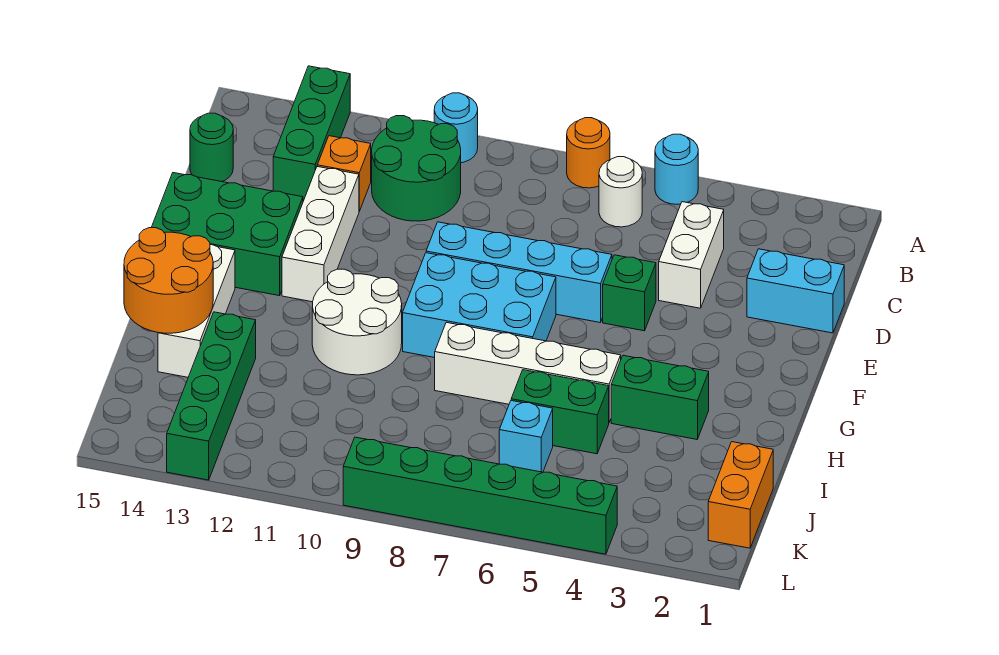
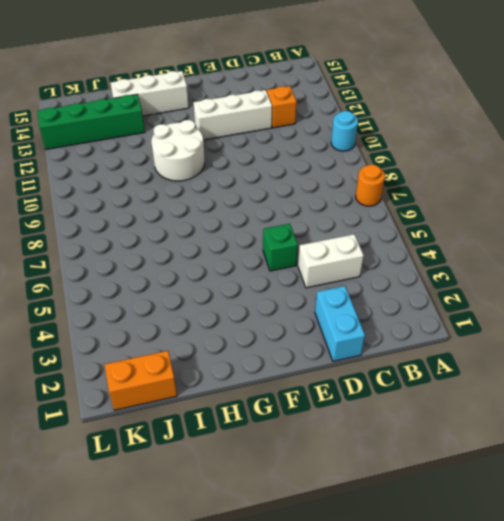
none -> cyan round brick A5 level 1
none -> green brick A13:C13 level 1
none -> white round brick B6 level 1

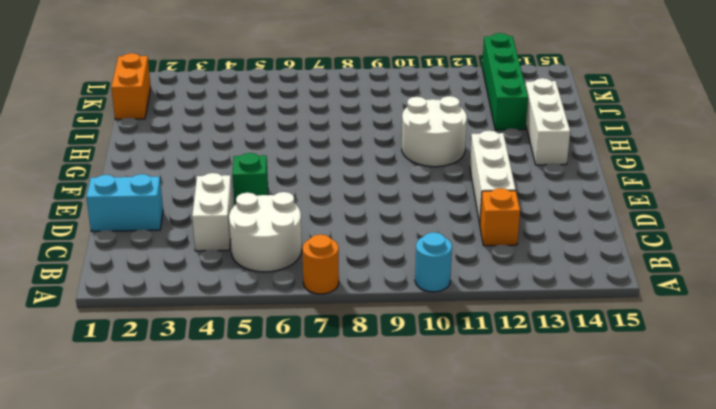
white round brick B5:C6 level 1 -> white round brick B6 level 1
none -> cyan round brick A5 level 1
none -> green brick A13:C13 level 1
none -> green round brick B10:C11 level 1

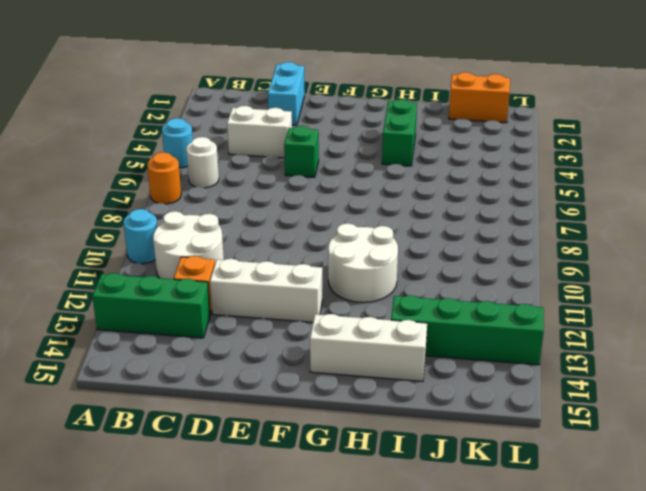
white round brick B10:C11 level 1 -> green round brick B10:C11 level 1
none -> green round brick C15 level 1
none -> cyan brick E6:E9 level 1
none -> green brick E13:F15 level 1

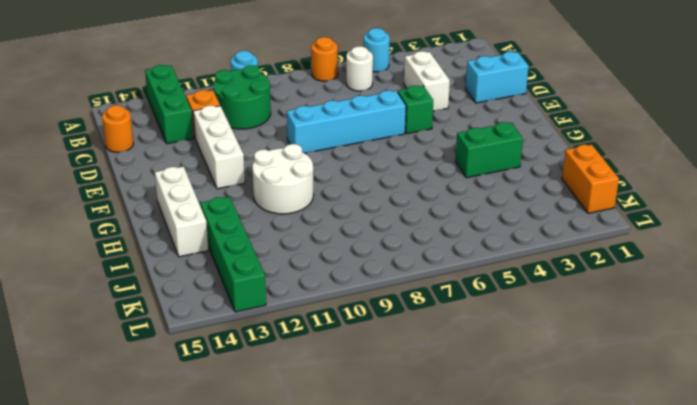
orange round brick C15 level 1 -> green round brick C15 level 1
none -> green brick E13:F15 level 1
none -> cyan brick F7:G9 level 1
none -> white brick H5:H8 level 1

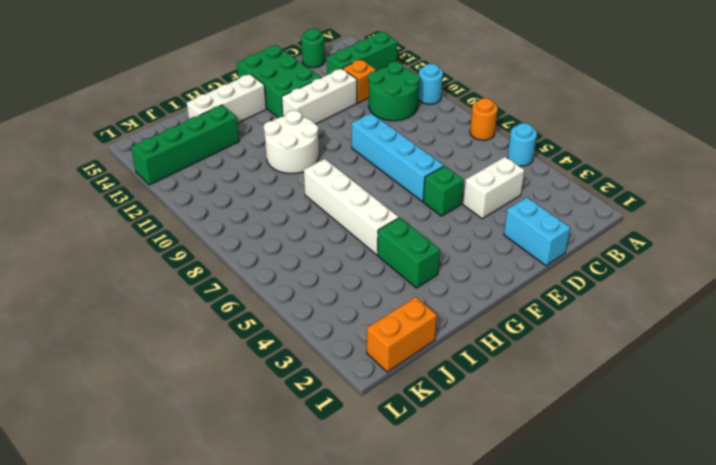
none -> white round brick B6 level 1
none -> cyan brick F7:G9 level 1
none -> green brick I5:I6 level 1

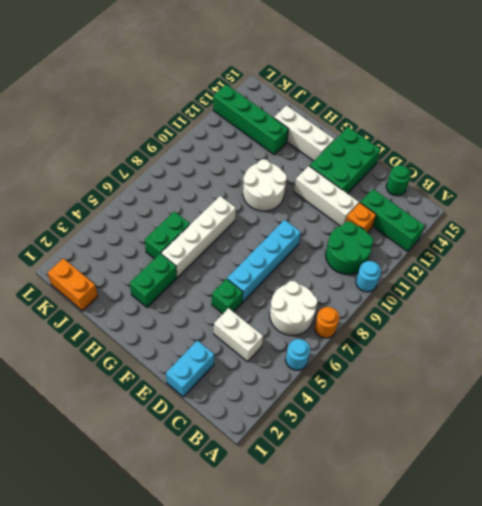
white round brick B6:C7 level 1 -> white round brick B6 level 1
none -> cyan brick F7:G9 level 1
none -> cyan brick J6 level 1
none -> green brick L4:L9 level 1

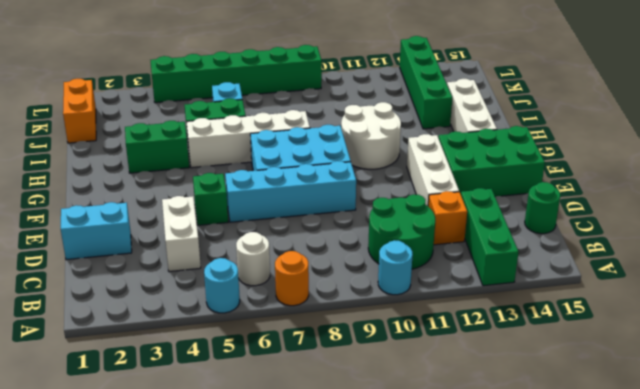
none -> orange round brick H14:I15 level 2

